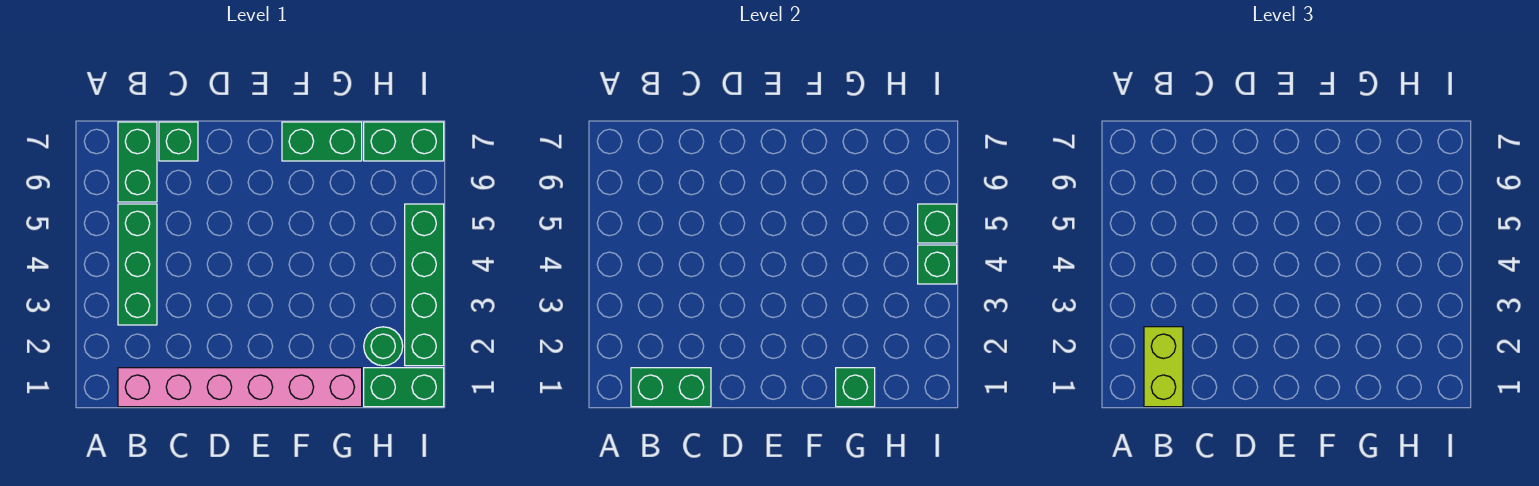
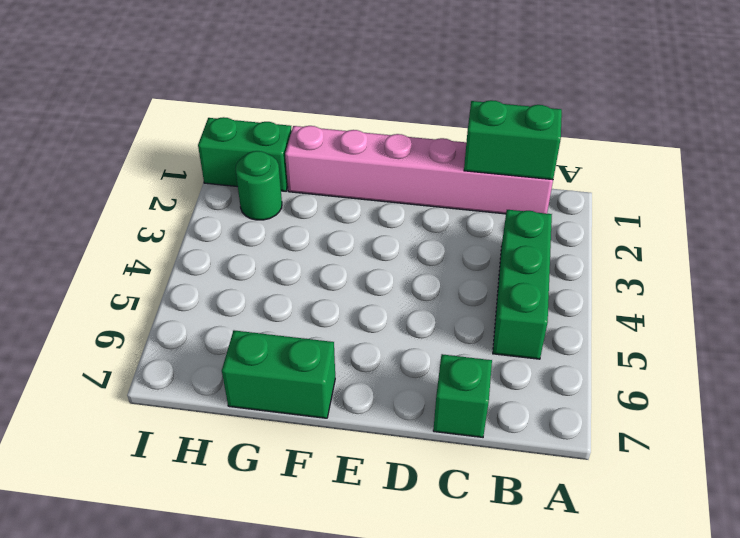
none -> green brick B6:B7 level 1
none -> green brick H7:I7 level 1
none -> green brick I2:I5 level 1

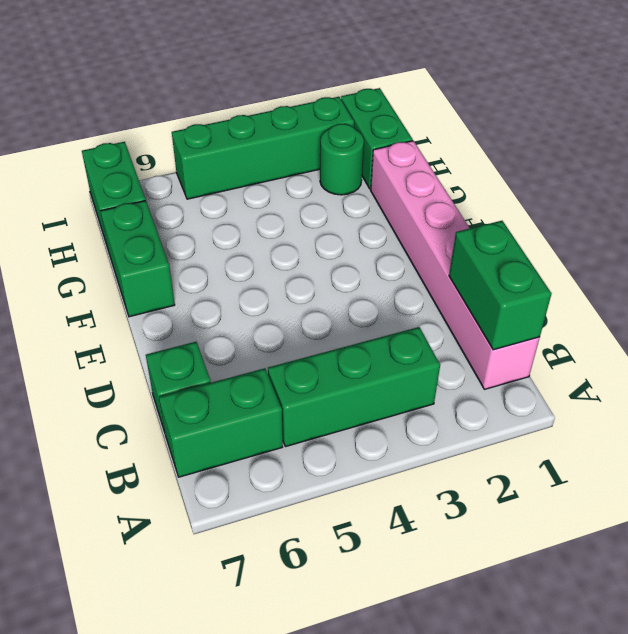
none -> green brick G1 level 2
none -> green brick I4 level 2
none -> green brick I5 level 2

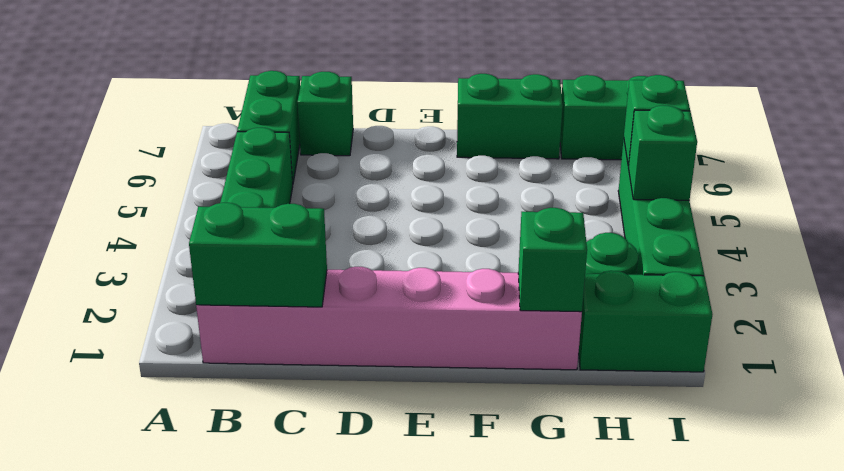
none -> lime brick B1:B2 level 3

